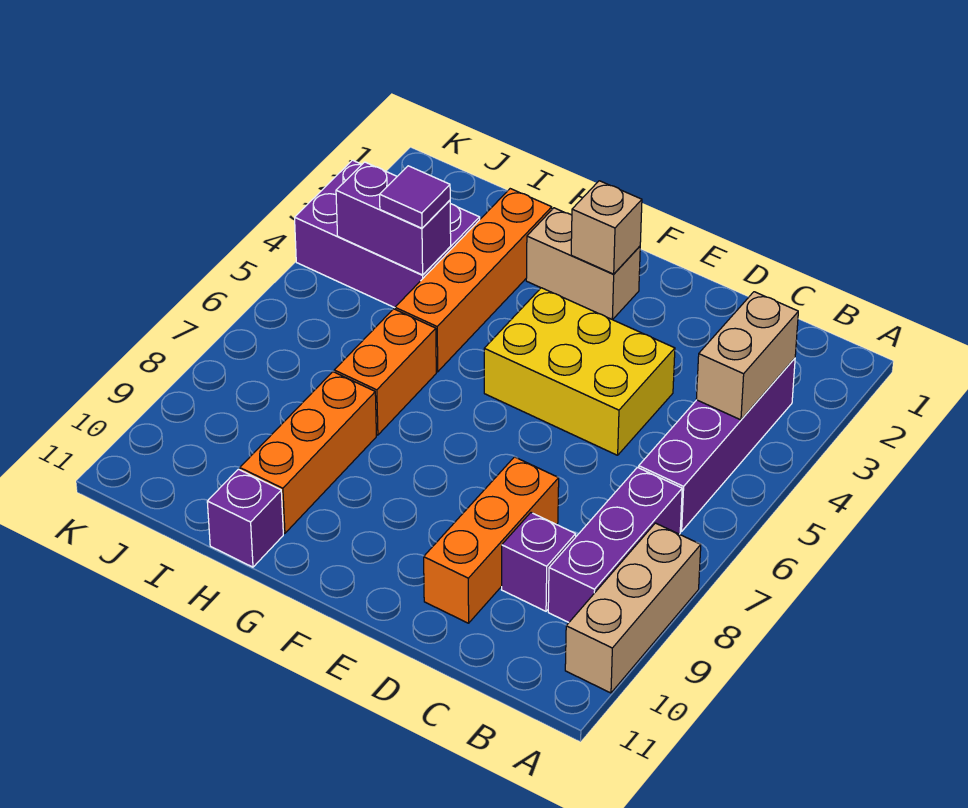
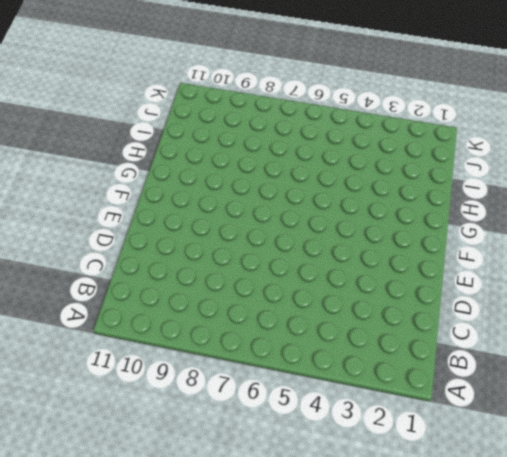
none -> tan brick A8:A10 level 1
none -> purple brick B3:B6 level 1
none -> purple brick B7:B9 level 1

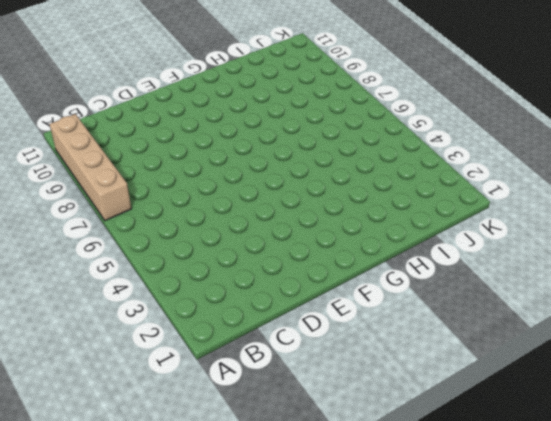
tan brick A7:A10 level 1 -> tan brick A8:A10 level 1
none -> purple brick B3:B6 level 1
none -> purple brick B7:B9 level 1
none -> purple brick C9 level 1

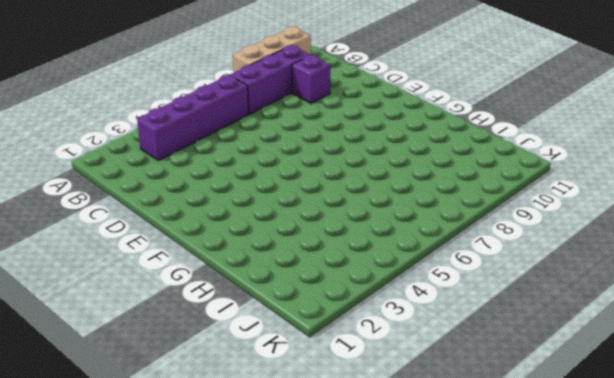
none -> yellow brick D4:F5 level 1
none -> orange brick D8:D10 level 1
none -> tan brick F2:G2 level 1

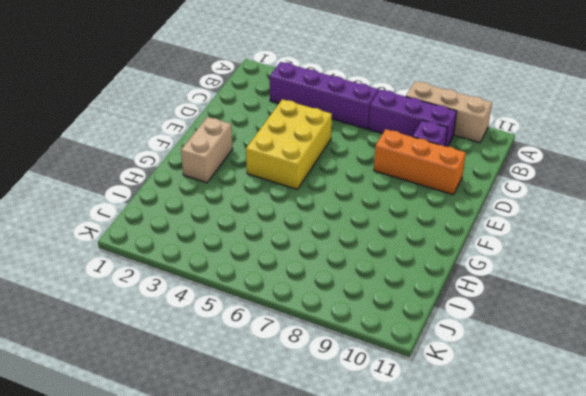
none -> orange brick H2:H5 level 1
none -> orange brick H6:H7 level 1
none -> orange brick H8:H10 level 1

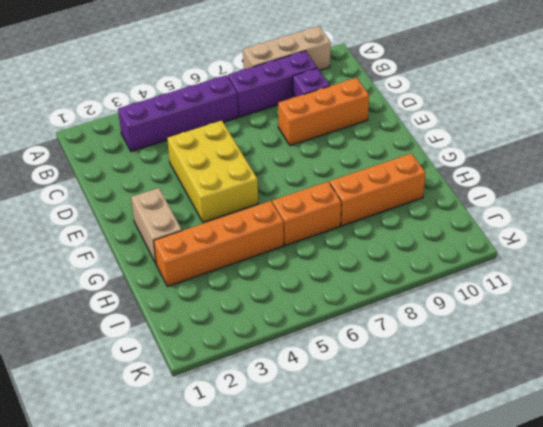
none -> purple brick H11 level 1
none -> purple brick I3:K4 level 1
none -> tan brick B3:B4 level 2

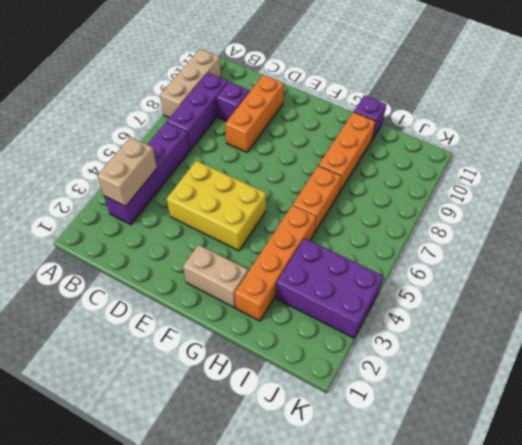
none -> tan brick F2 level 2
none -> purple brick I4:J4 level 2
none -> purple tile I4 level 3

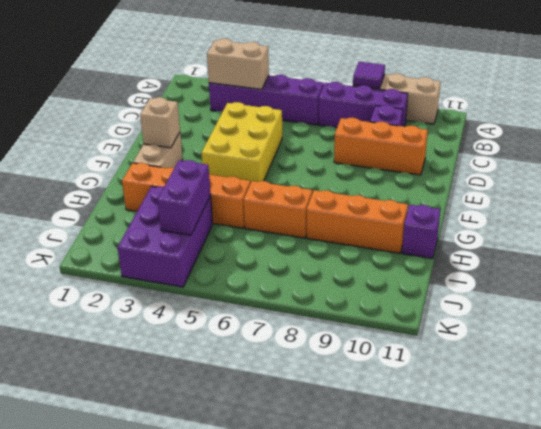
purple tile A8 level 2 -> purple tile I4 level 3

